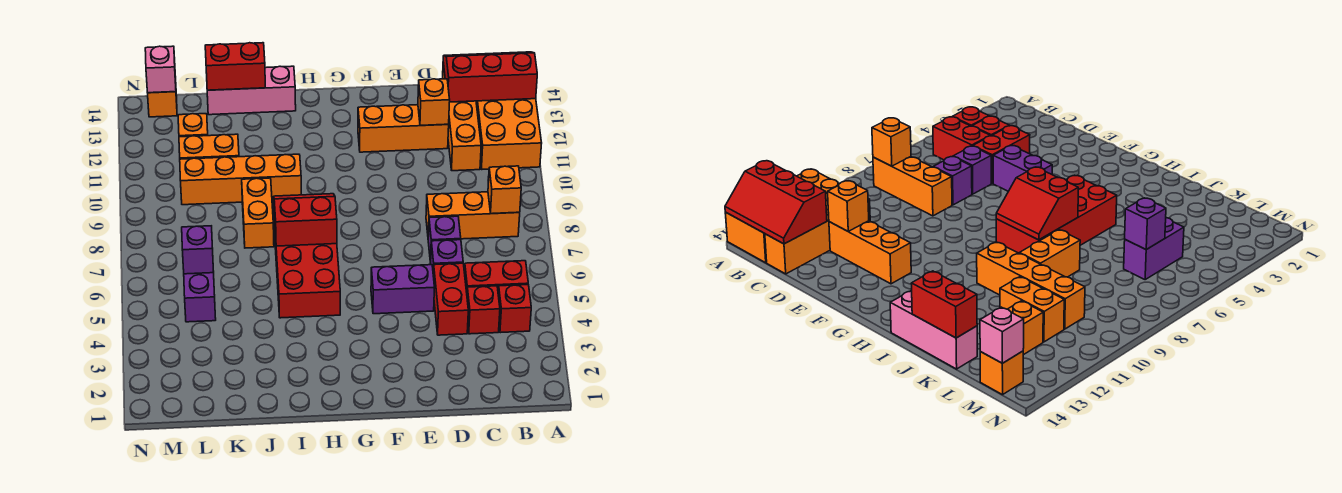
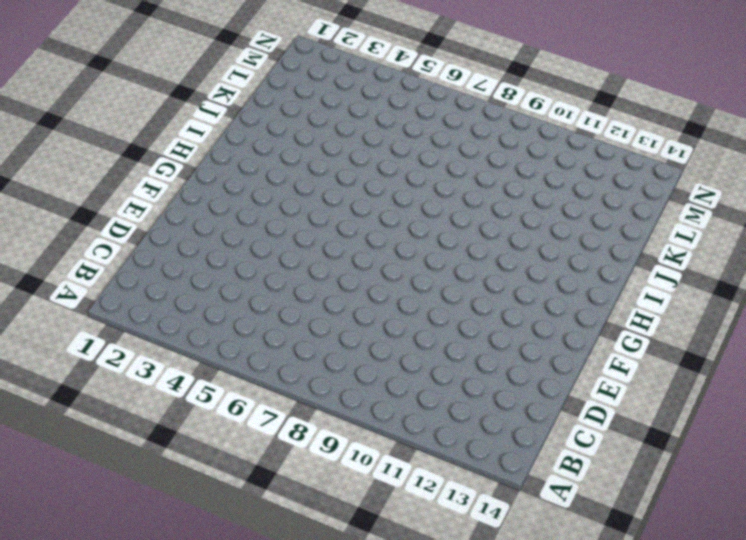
none -> orange brick A11:B14 level 1
none -> red brick B4 level 1
none -> red brick B5:C5 level 1

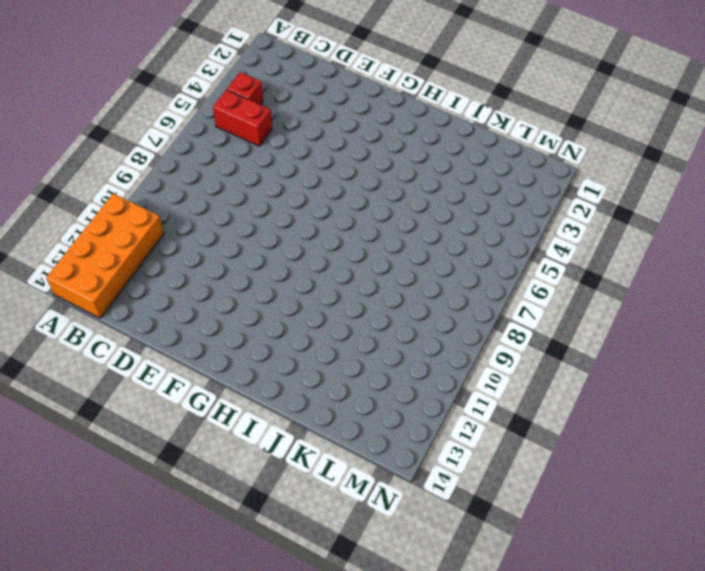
none -> orange brick B8:D8 level 1
none -> red brick C4 level 1
none -> orange brick C11:C14 level 1

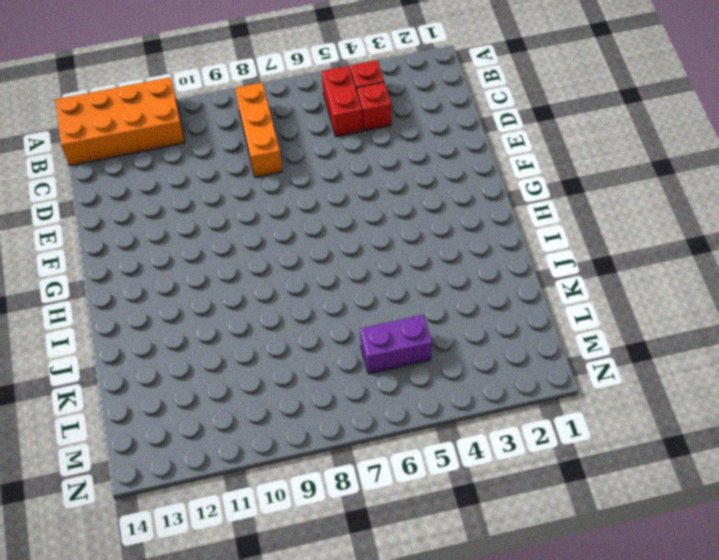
none -> orange brick C11:C14 level 1
none -> red brick D4:D5 level 1
none -> purple brick D6 level 1

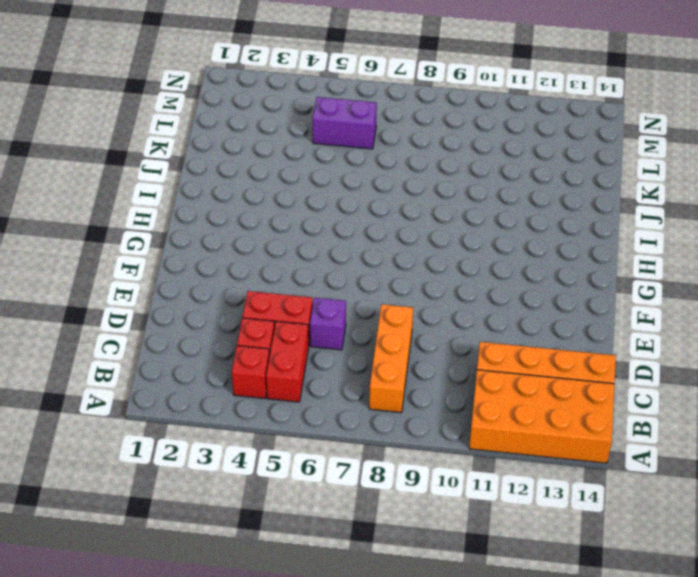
none -> purple brick D7 level 1
none -> orange brick D12:F12 level 1
none -> purple brick E5:F5 level 1

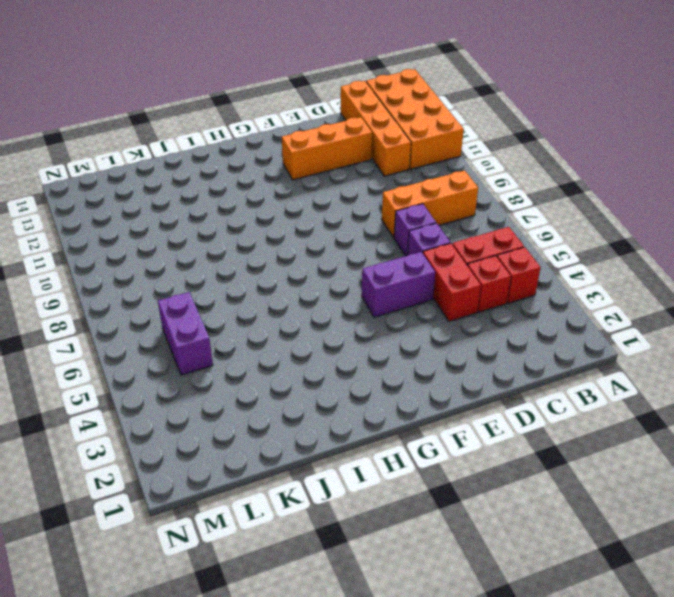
none -> red brick H5:I8 level 1
none -> orange brick I10:L10 level 1
none -> pink brick I14:K14 level 1

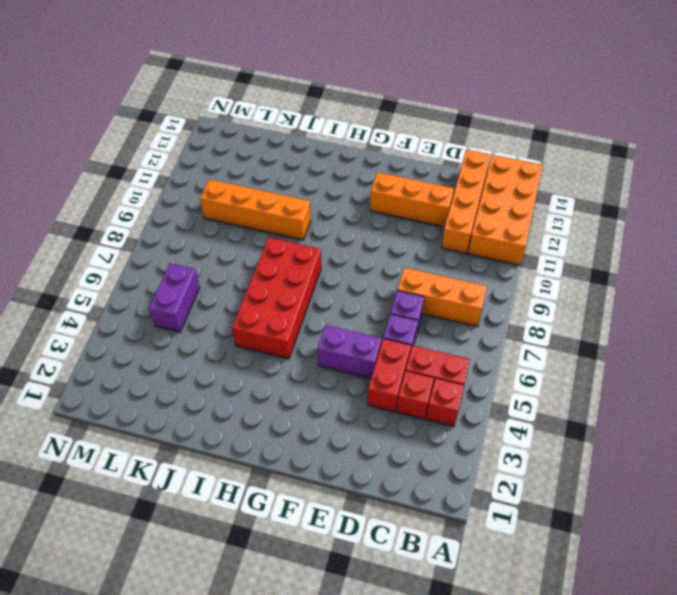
none -> pink brick I14:K14 level 1
none -> orange brick J8:J9 level 1
none -> orange brick K11:L11 level 1

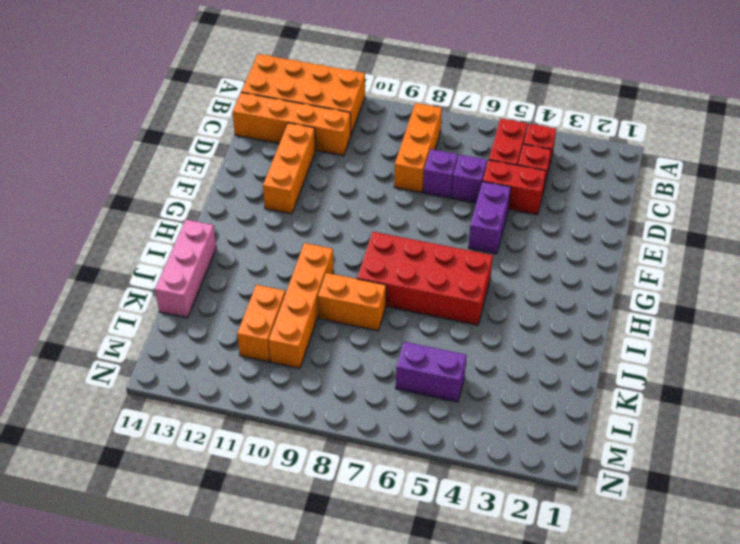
none -> orange brick L12 level 1
none -> orange brick M14 level 1
none -> red slope A13:C14 level 2 top 13

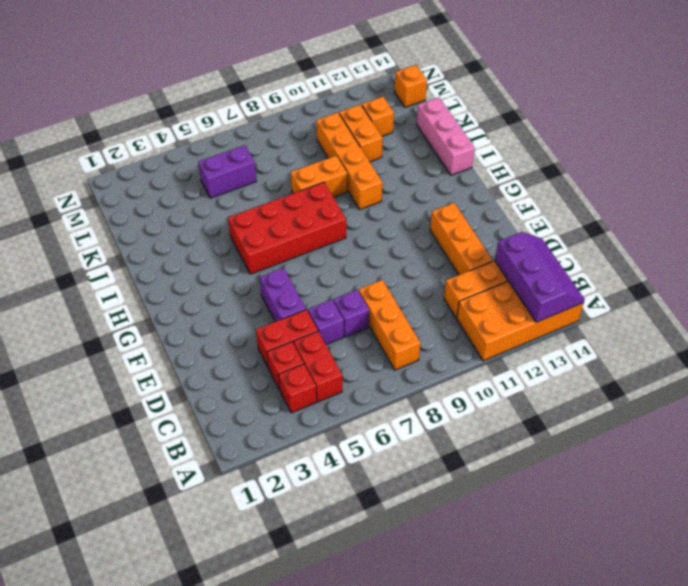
purple slope A13:C14 level 2 top 13 -> red slope A13:C14 level 2 top 13
none -> orange brick B8 level 2
none -> orange brick D12 level 2
none -> red slope H7:I8 level 2 top 7

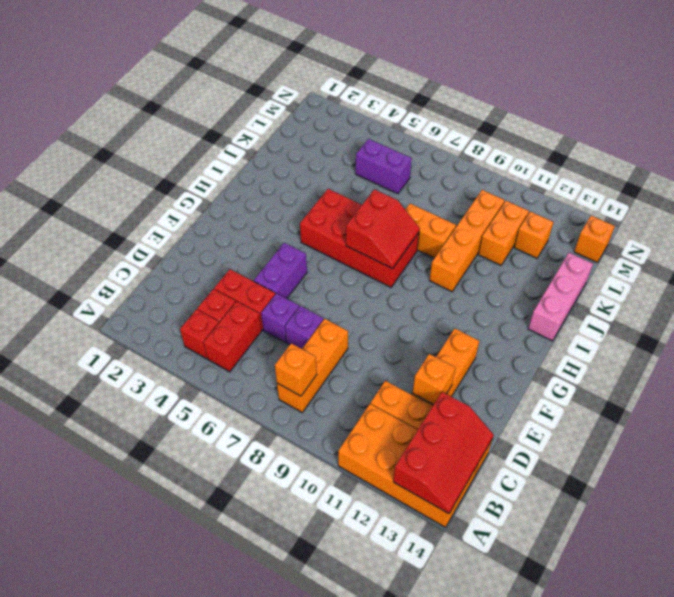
none -> red brick J14:K14 level 2
none -> purple brick L6 level 2
none -> pink brick M14 level 2

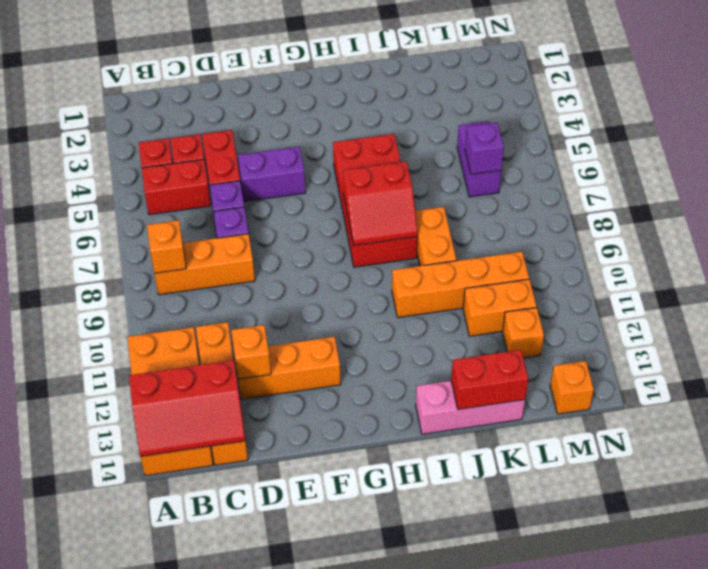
none -> pink brick M14 level 2

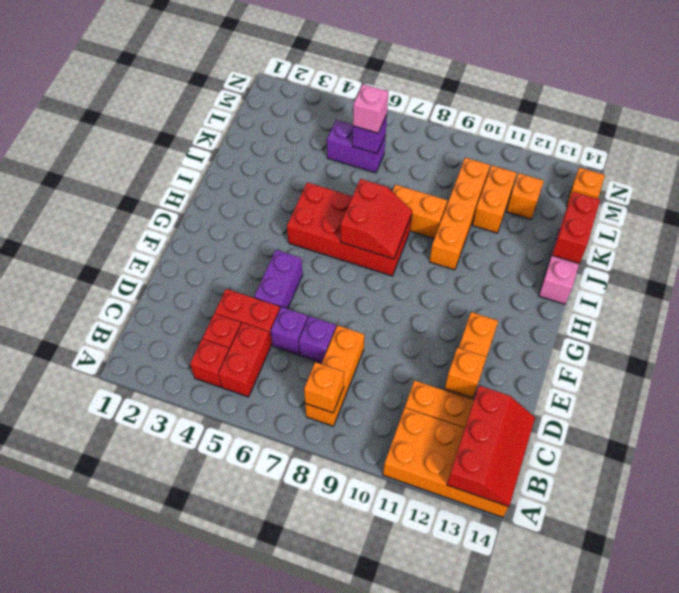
pink brick L6 level 3 -> pink brick M14 level 2

